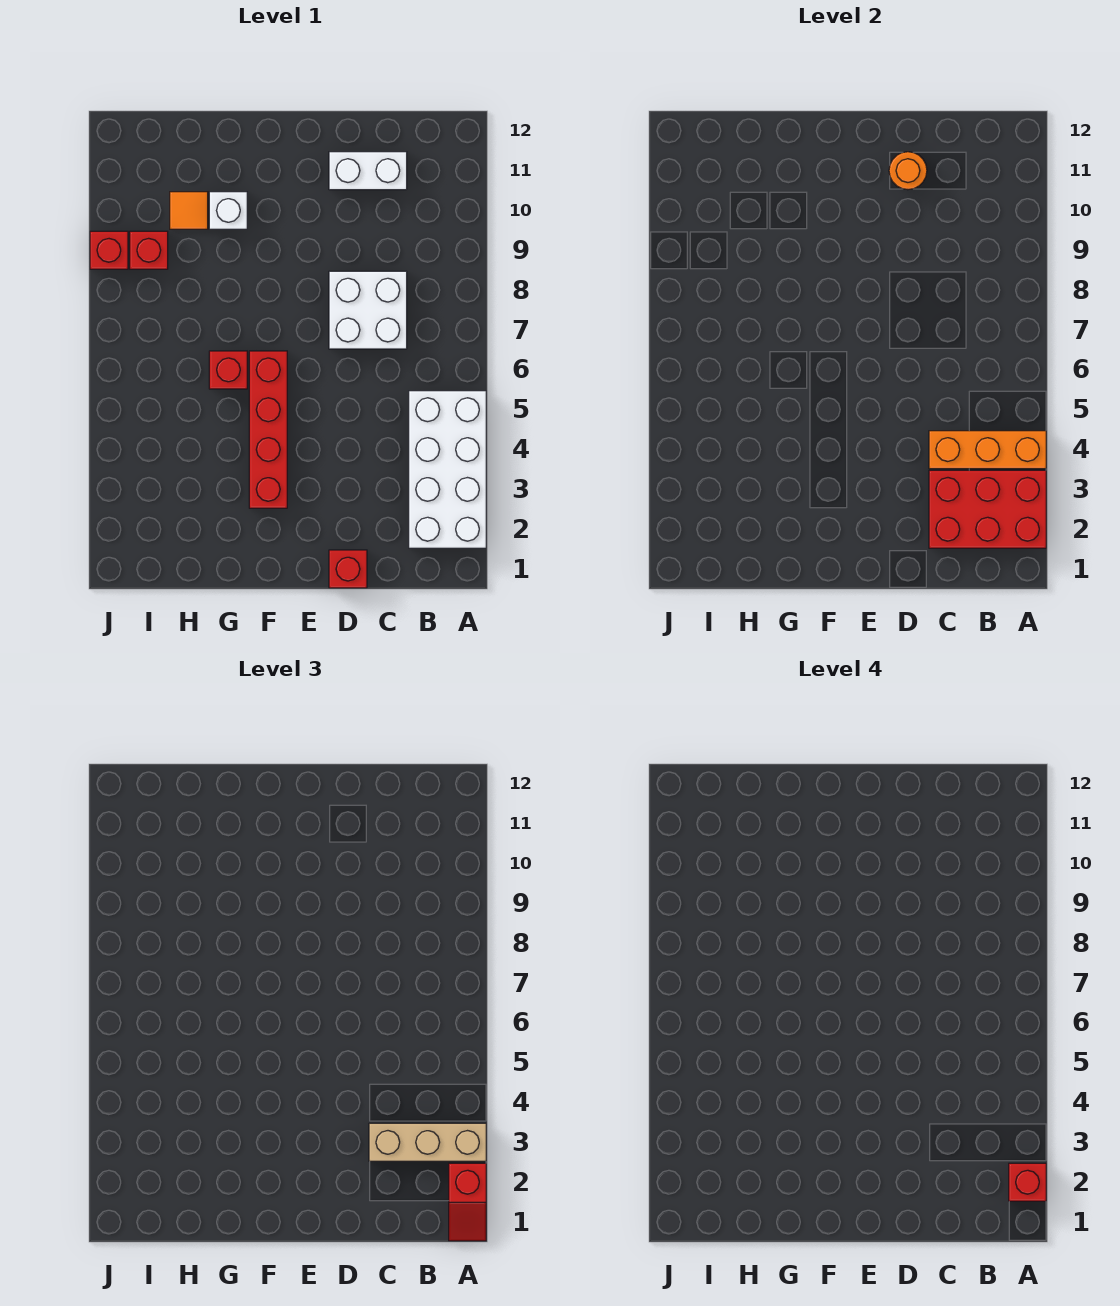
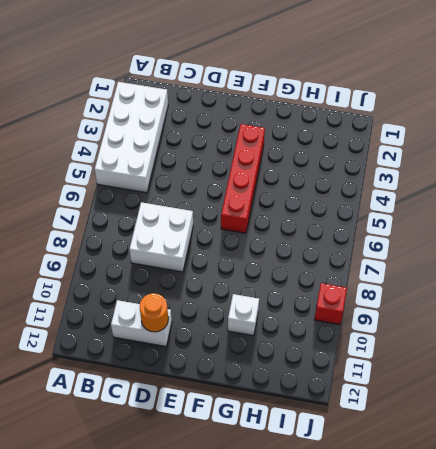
none -> red brick D1 level 1
none -> red brick G6 level 1
none -> orange tile H10 level 1

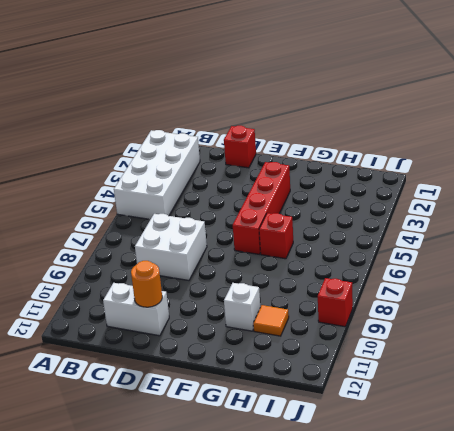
none -> red brick I9 level 1
none -> red brick A2:C3 level 2
none -> orange brick A4:C4 level 2

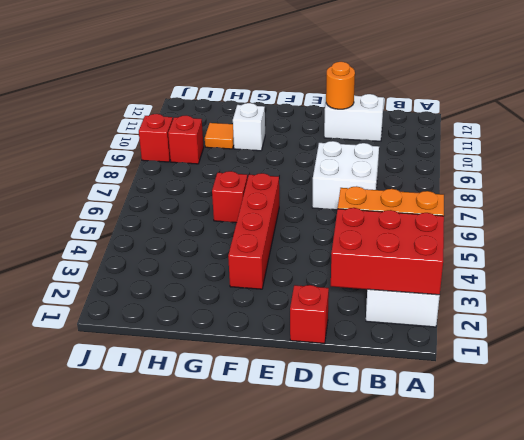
none -> red slope A1:A2 level 3 top 2
none -> tan brick A3:C3 level 3
none -> red brick A2 level 4

